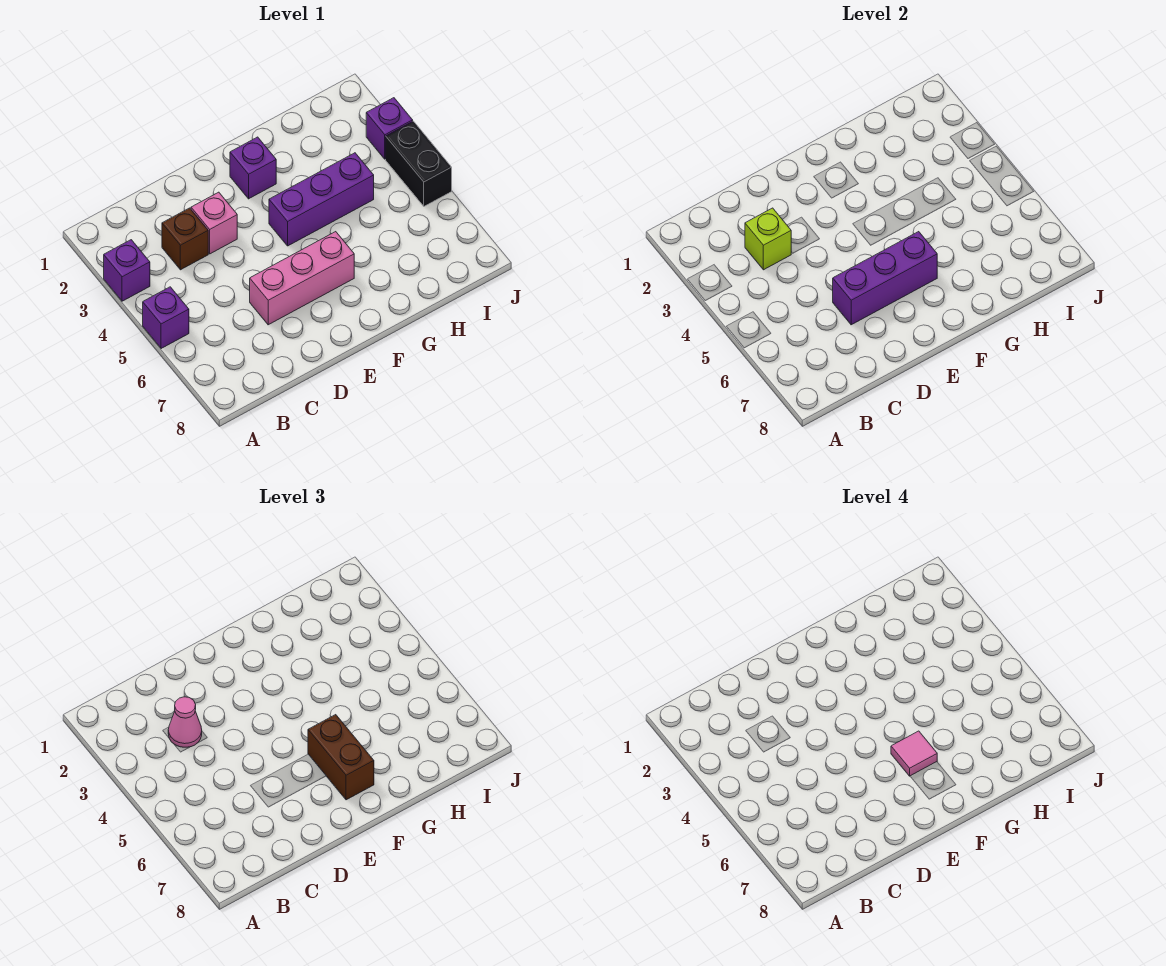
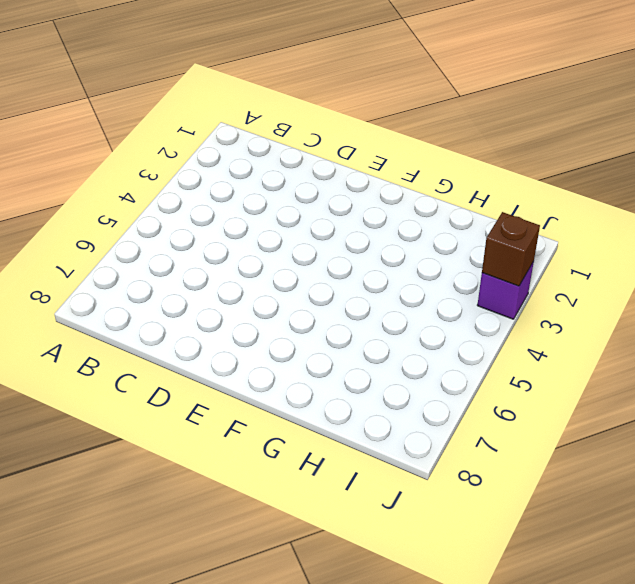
brown brick J3 level 2 -> brown brick C3 level 1
none -> purple brick A3 level 1
none -> purple brick A5 level 1
none -> pink brick D3 level 1

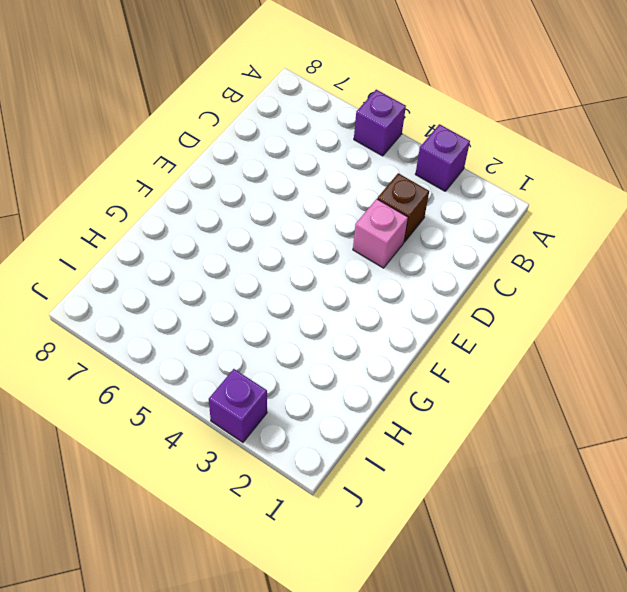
none -> pink brick D6:F6 level 1
none -> purple brick F2 level 1
none -> purple brick F4:H4 level 1

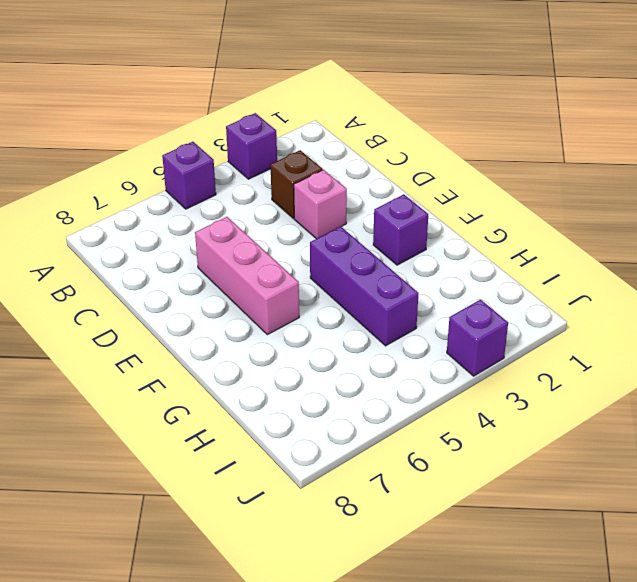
none -> black brick J4:J5 level 1
none -> lime brick C3 level 2
none -> purple brick D6:F6 level 2

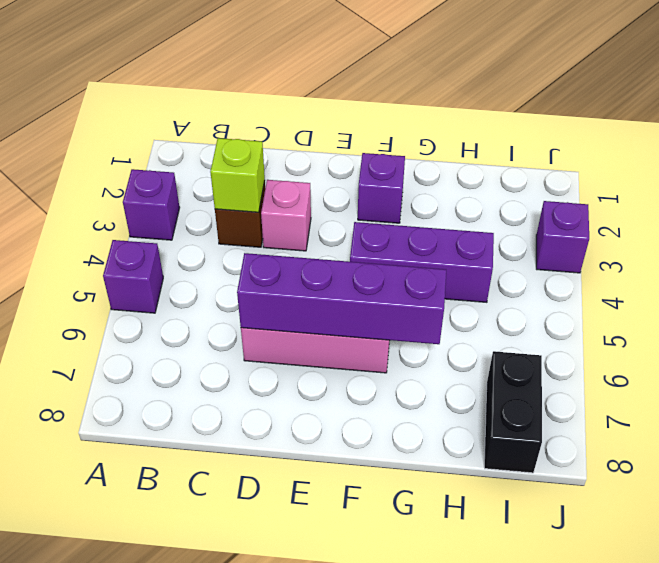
purple brick D6:G6 level 2 -> purple brick D6:F6 level 2
black brick I7:I8 level 1 -> black brick J4:J5 level 1
none -> pink cone C3 level 3
none -> brown brick F6:F7 level 3
none -> pink tile F6 level 4

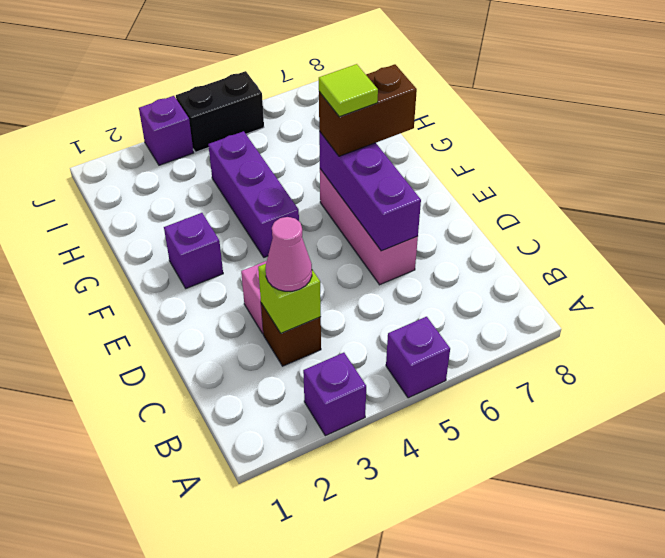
lime tile F6 level 4 -> pink tile F6 level 4

